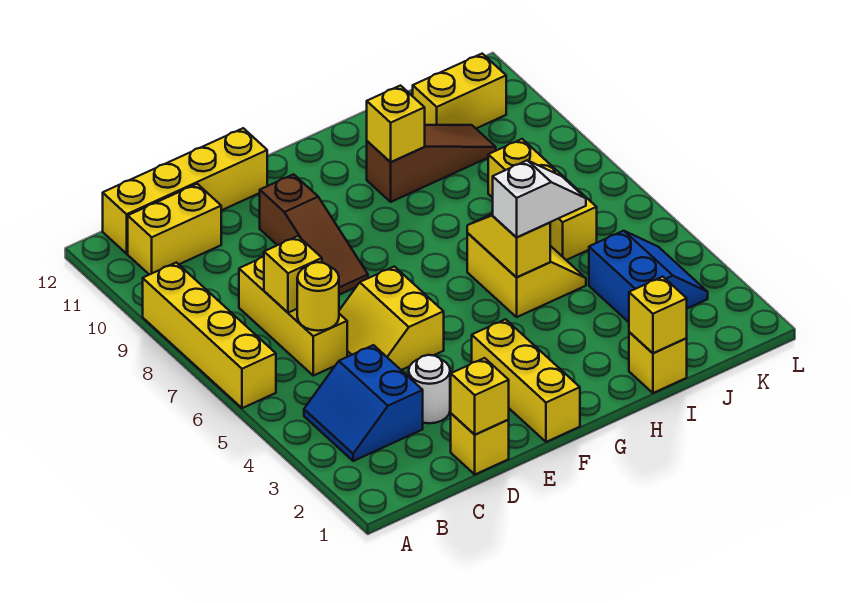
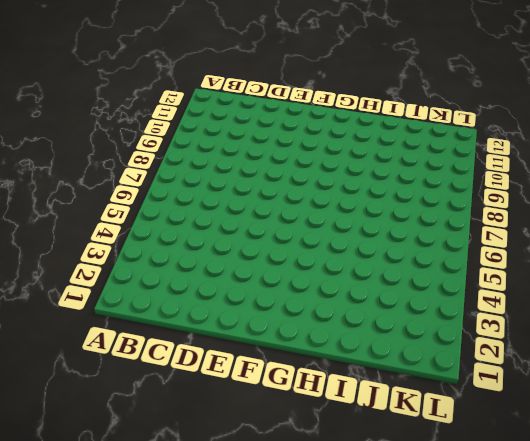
none -> yellow brick A6:A9 level 1
none -> blue slope B3:C4 level 1 top C
none -> yellow brick B11:C11 level 1

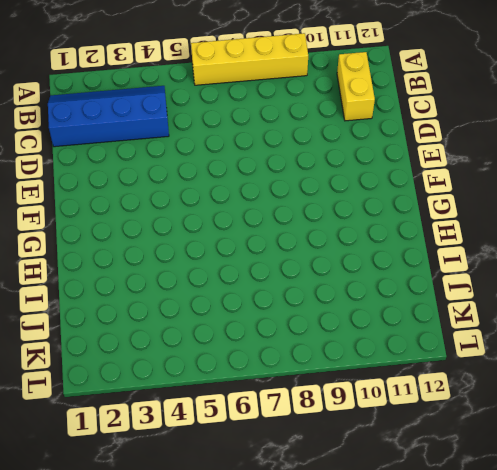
blue slope B1:C4 level 1 top C -> blue slope B3:C4 level 1 top C
none -> yellow brick B12:E12 level 1
none -> yellow brick C6:C8 level 1
none -> yellow brick D1 level 1

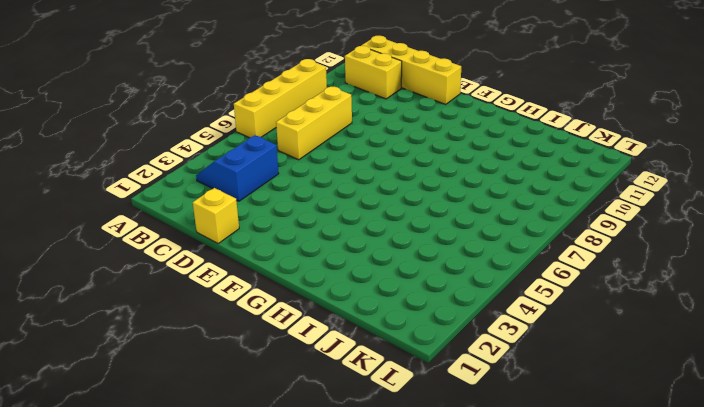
none -> white round brick D3 level 1
none -> yellow slope D5:E6 level 1 top E
none -> brown slope E8:E10 level 1 top 10

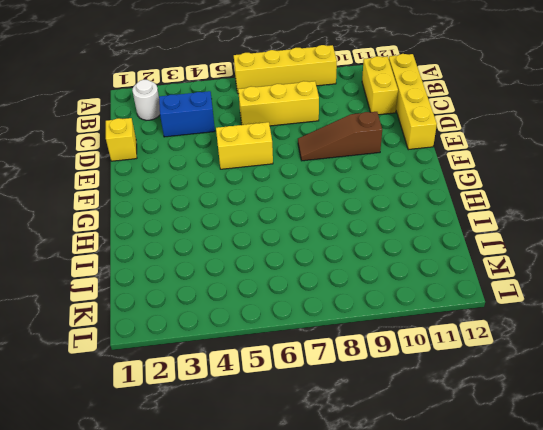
white round brick B2 level 1 -> white round brick D3 level 1
none -> yellow brick F1:F3 level 1
none -> yellow slope H5:I6 level 1 top H
none -> brown slope H10:J10 level 1 top H

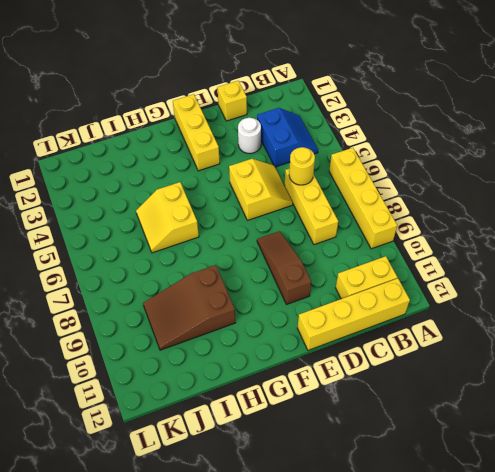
brown slope H9:J10 level 1 top H -> brown slope H10:J10 level 1 top H
none -> yellow brick I1 level 1
none -> blue slope J3:K4 level 1 top J
none -> yellow brick J6:J8 level 1

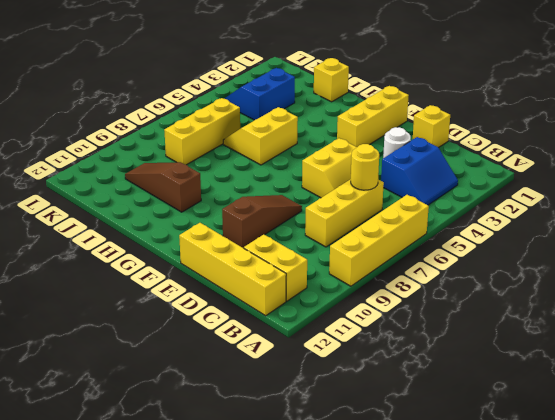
none -> yellow brick J11:K11 level 1
none -> yellow brick C7 level 2
none -> yellow brick D1 level 2

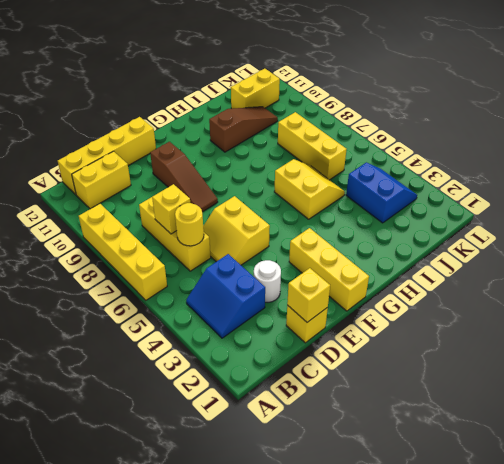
none -> yellow brick I1 level 1
none -> yellow slope H5:H6 level 2 top 5
none -> yellow brick H10 level 2

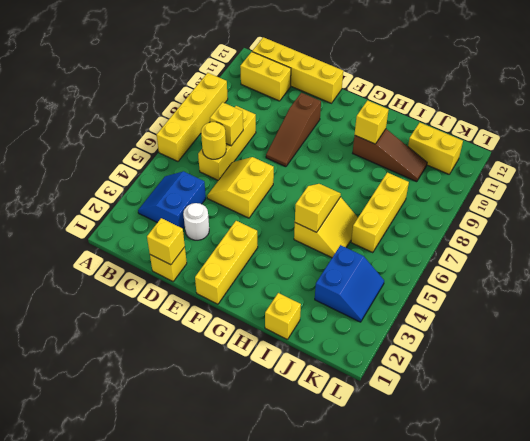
none -> yellow brick I1 level 2
none -> white slope H5:I5 level 3 top H

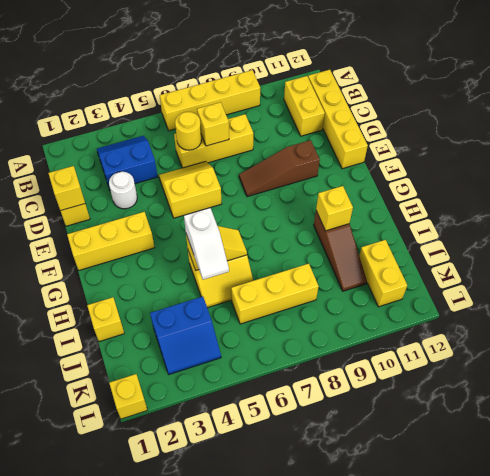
yellow brick L1 level 1 -> yellow brick I1 level 2

